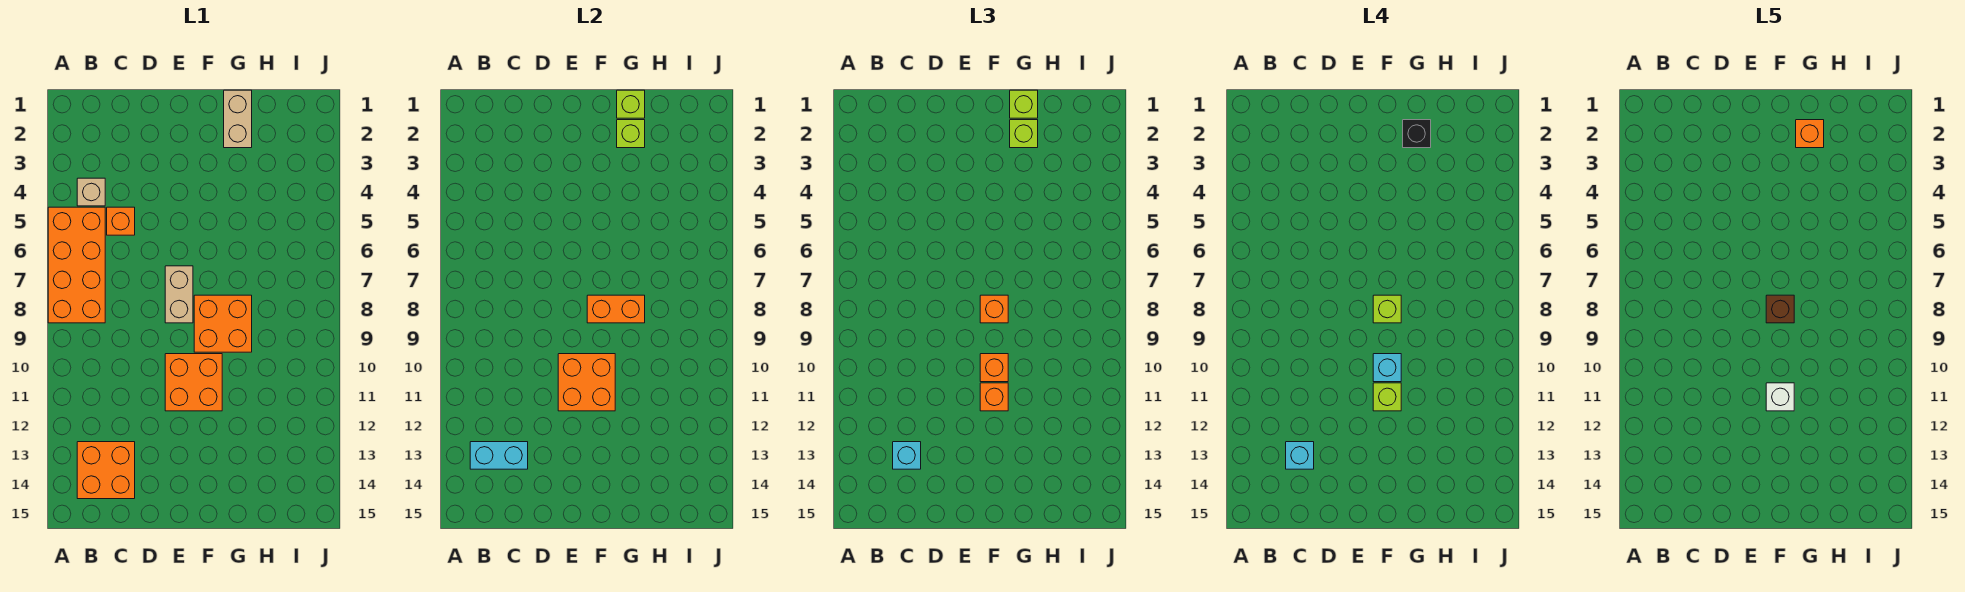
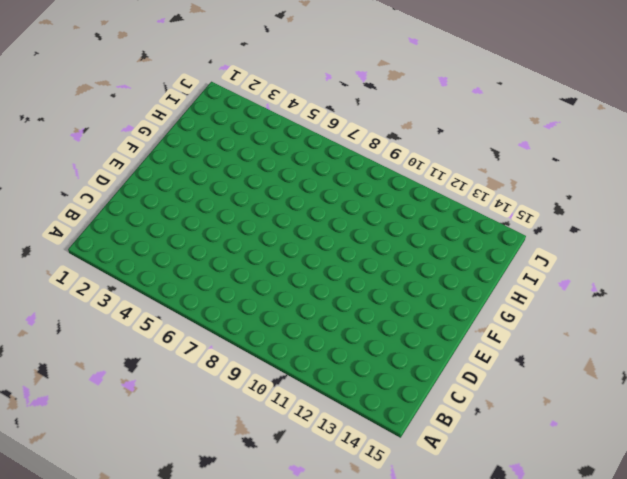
none -> orange brick A5:B8 level 1
none -> tan brick B4 level 1
none -> orange brick B13:C14 level 1

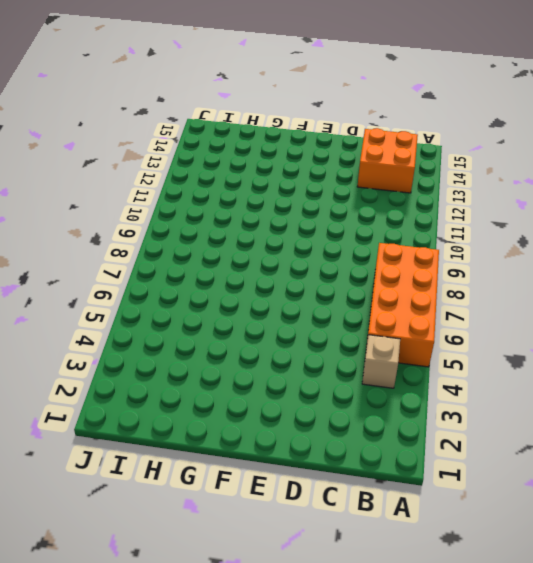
none -> orange brick C5 level 1
none -> tan brick E7:E8 level 1
none -> orange brick E10:F11 level 1

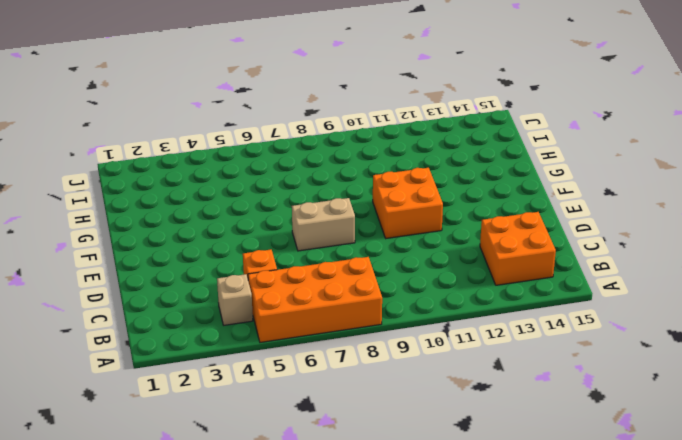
none -> orange brick F8:G9 level 1
none -> tan brick G1:G2 level 1
none -> cyan brick B13:C13 level 2

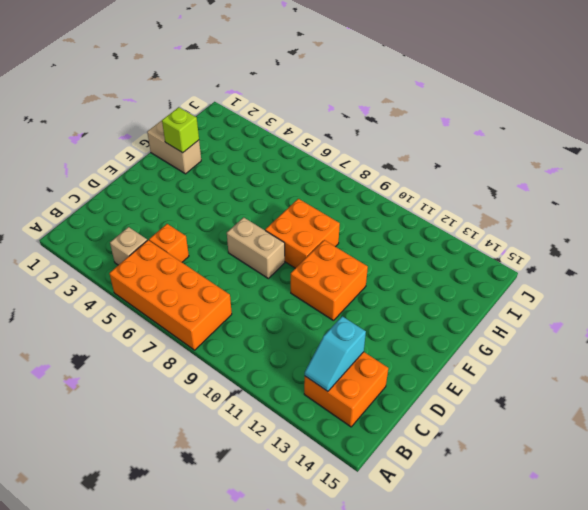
cyan slope B13:C13 level 2 top C -> cyan brick B13:C13 level 2
none -> orange brick E10:F11 level 2
none -> orange brick F8:G8 level 2
none -> lime brick G1 level 2

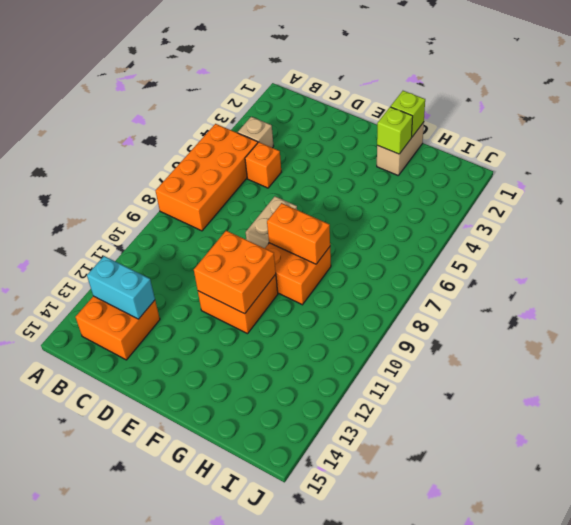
none -> cyan brick C13 level 3
none -> orange brick F8 level 3
none -> orange brick F10 level 3

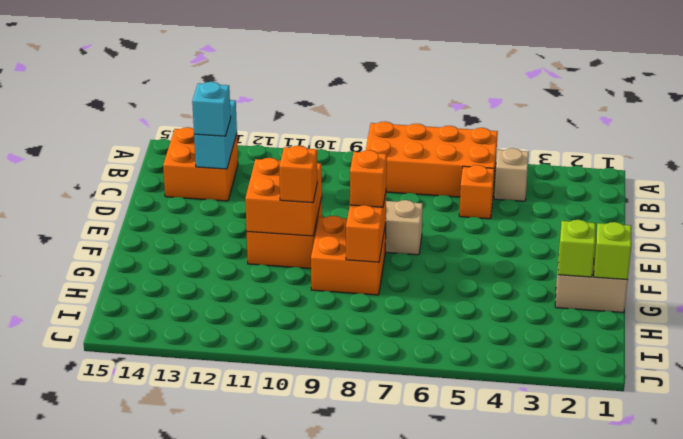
none -> orange brick F11 level 3
none -> lime brick G1 level 3
none -> lime brick G2 level 3

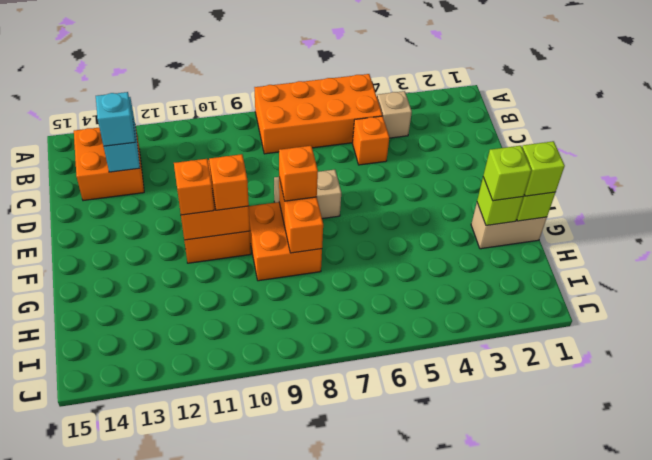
none -> cyan brick C13 level 4
none -> lime brick F8 level 4
none -> cyan brick F10 level 4

